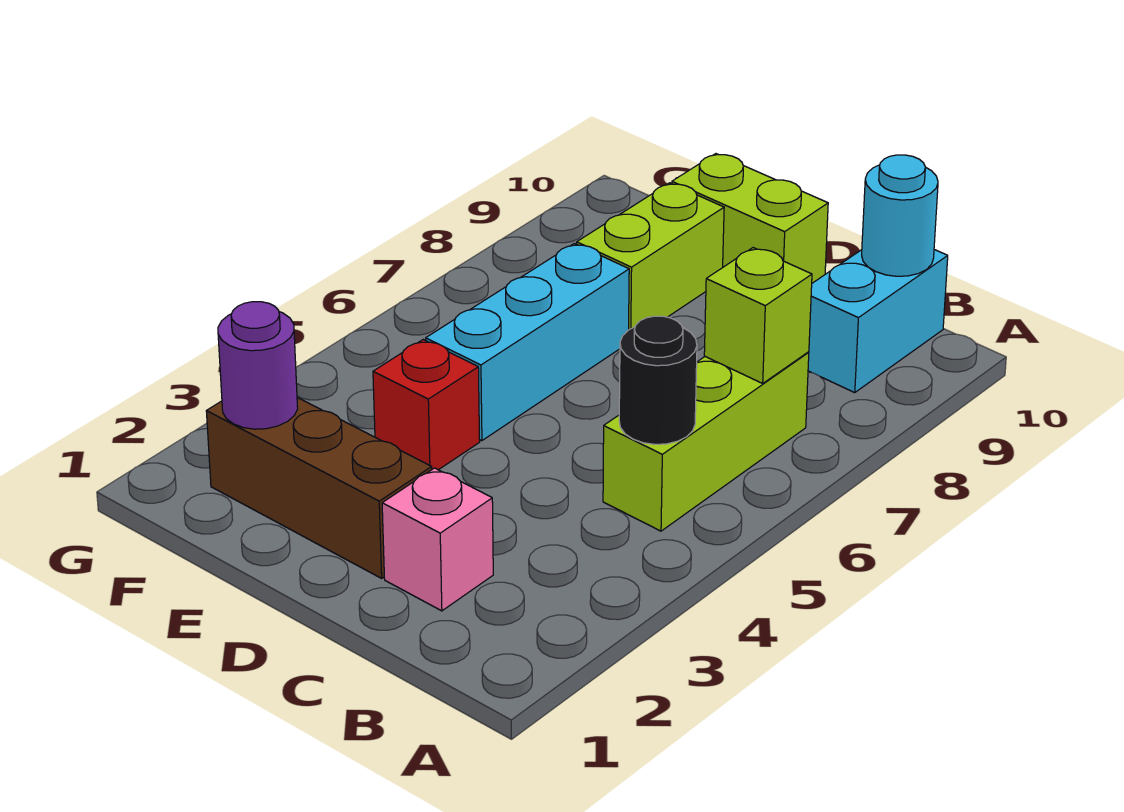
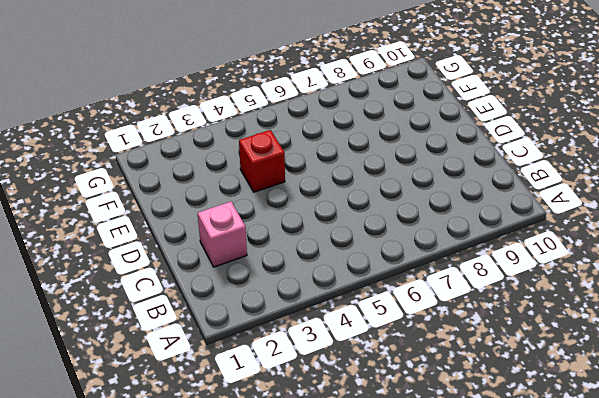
none -> lime brick B5:B7 level 1
none -> cyan brick B9:B10 level 1
none -> brown brick D2:F2 level 1

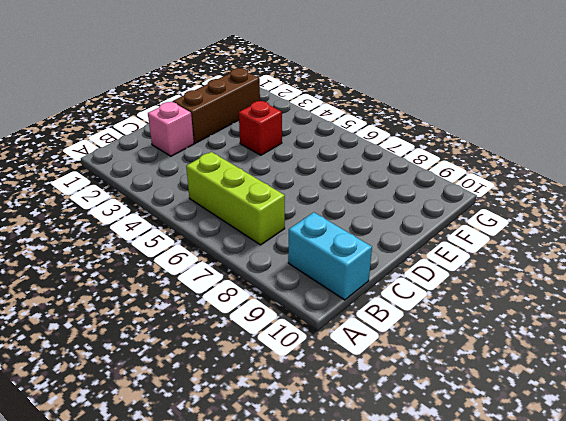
none -> lime brick D10:E10 level 1
none -> cyan brick E5:E7 level 1
none -> lime brick E8:E9 level 1

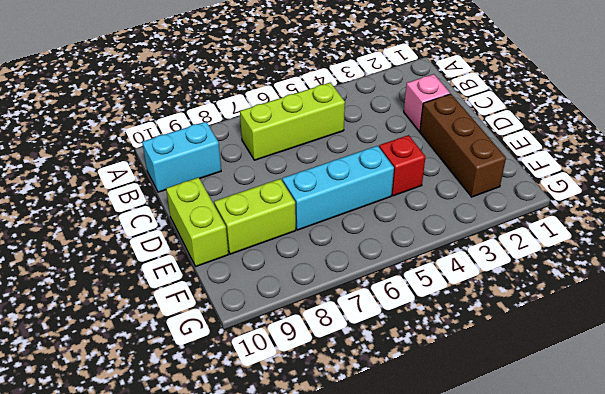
none -> black round brick B5 level 2
none -> lime brick B7 level 2
none -> cyan round brick B10 level 2

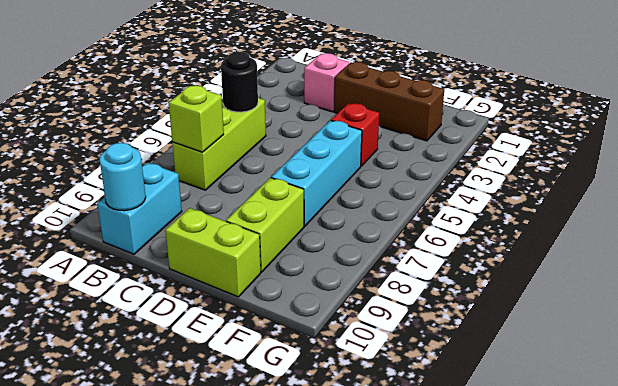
none -> purple round brick F2 level 2

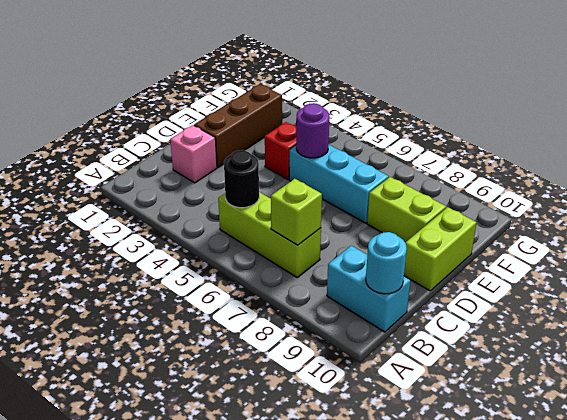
purple round brick E5 level 2 -> purple round brick F2 level 2

